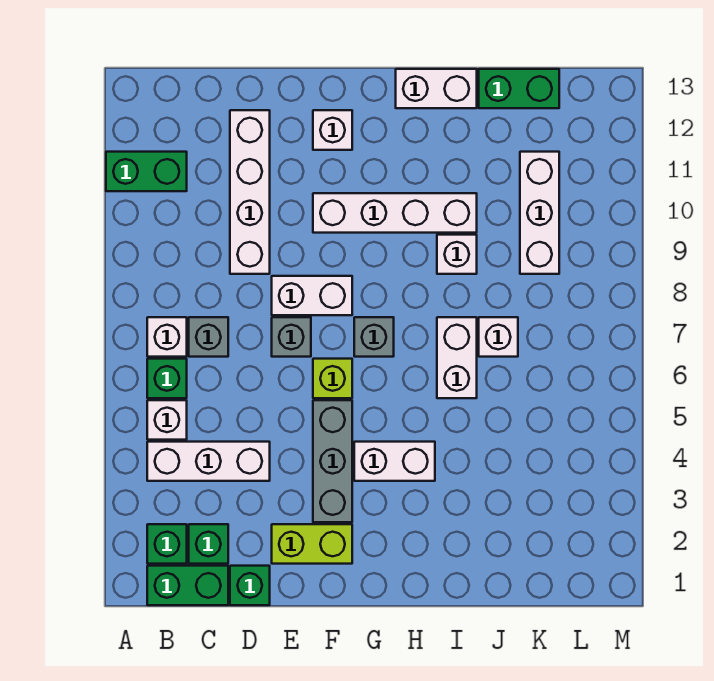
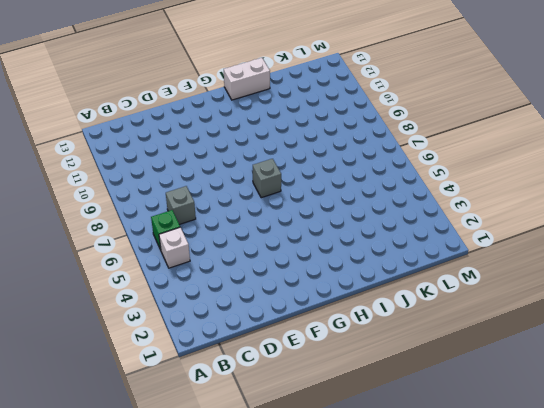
none -> green brick A11:B11 level 1
none -> green brick B1:C1 level 1
none -> green brick B2 level 1

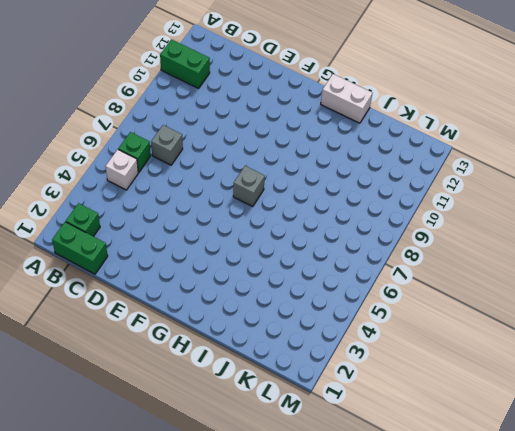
none -> white brick B4:D4 level 1
none -> white brick B7 level 1
none -> green brick C2 level 1

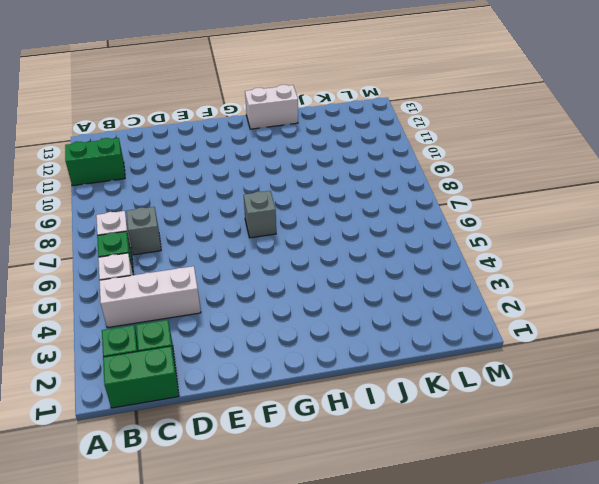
none -> green brick D1 level 1
none -> white brick D9:D12 level 1
none -> lime brick E2:F2 level 1

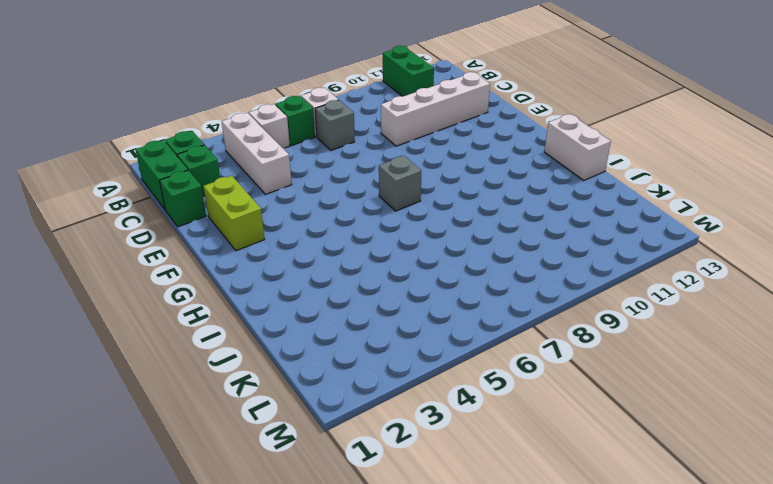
none -> grey brick E7 level 1
none -> white brick E8:F8 level 1
none -> grey brick F3:F5 level 1

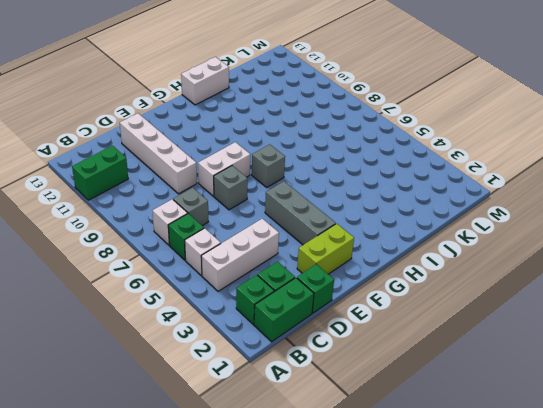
none -> lime brick F6 level 1
none -> white brick F10:I10 level 1
none -> white brick F12 level 1

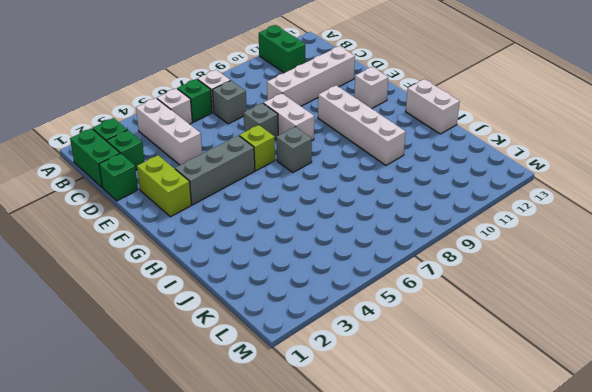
none -> white brick G4:H4 level 1
none -> white brick I6:I7 level 1
none -> white brick I9 level 1

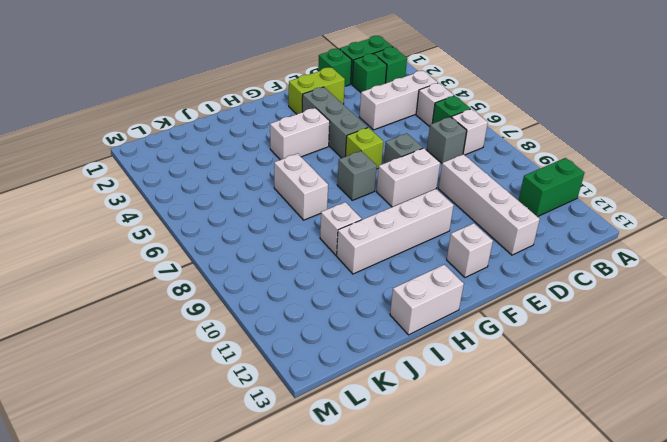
none -> white brick J7 level 1
none -> green brick J13:K13 level 1
none -> white brick K9:K11 level 1

